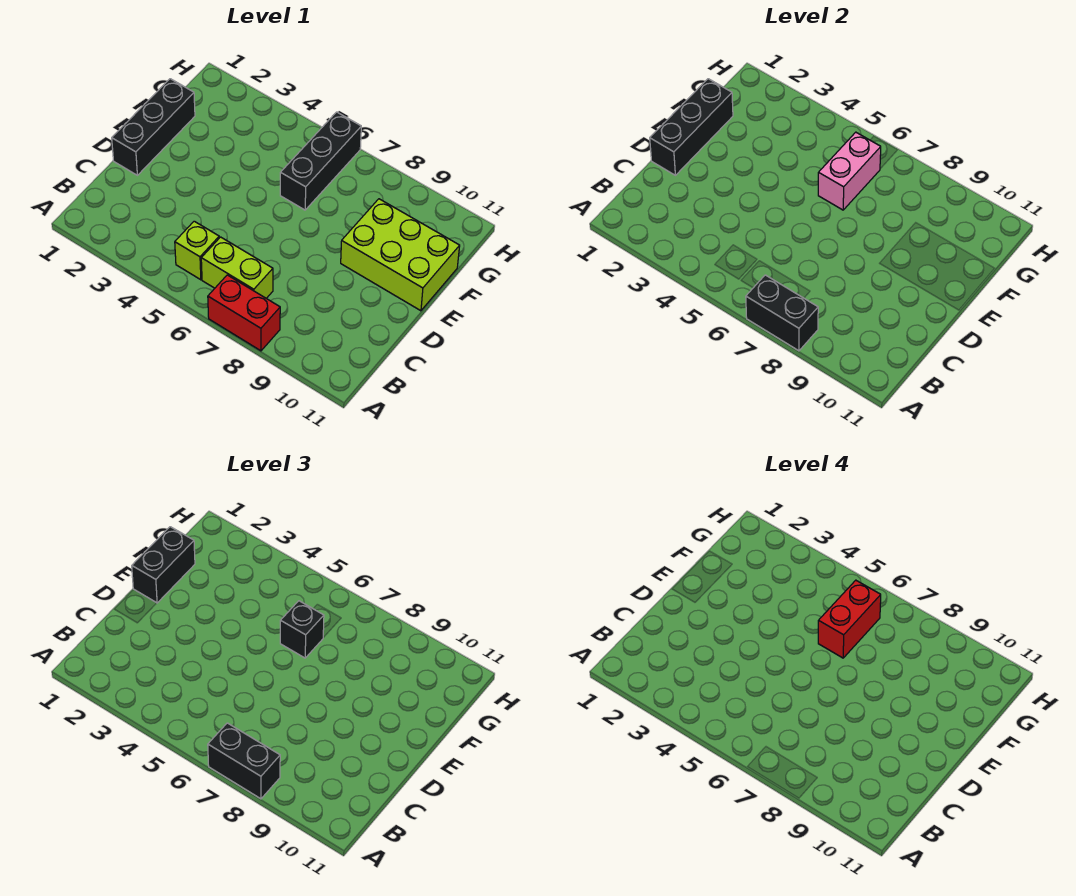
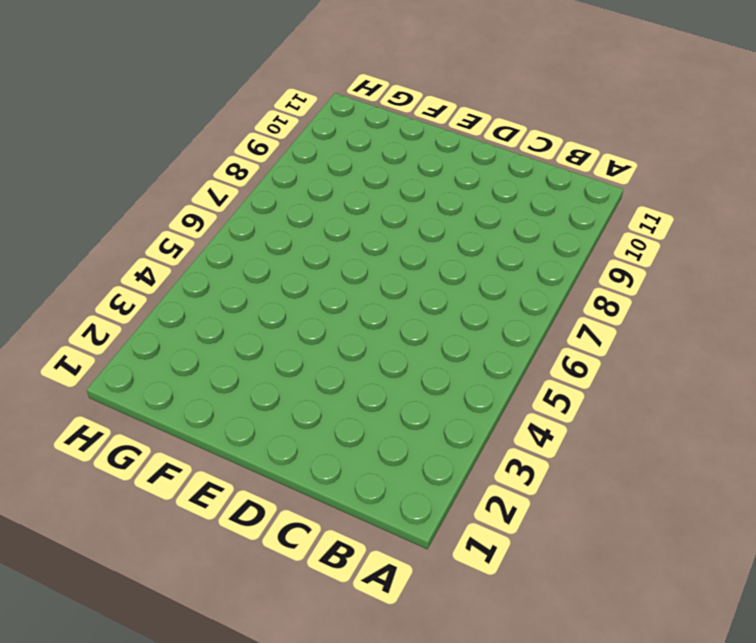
none -> red brick A7:A8 level 1
none -> lime brick B5 level 1
none -> lime brick B6:B7 level 1

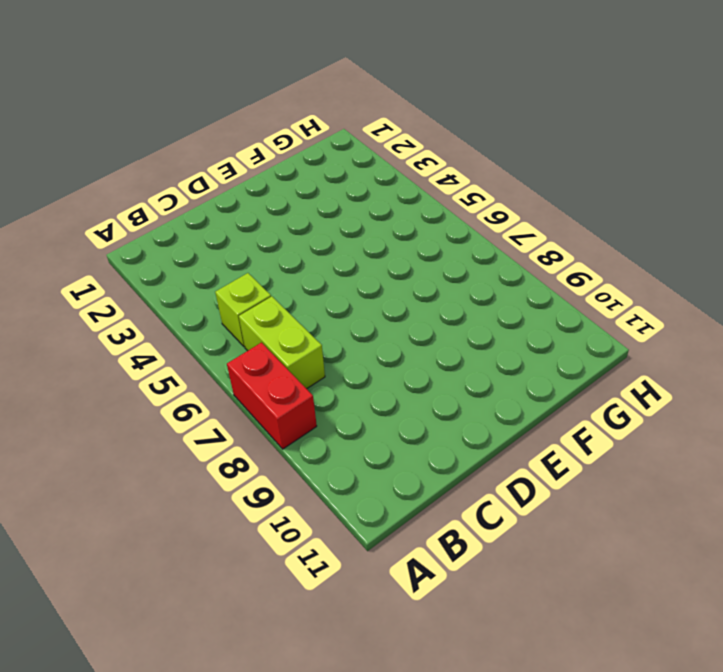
none -> black brick D1:F1 level 1
none -> lime brick E9:F11 level 1
none -> black brick F6:H6 level 1

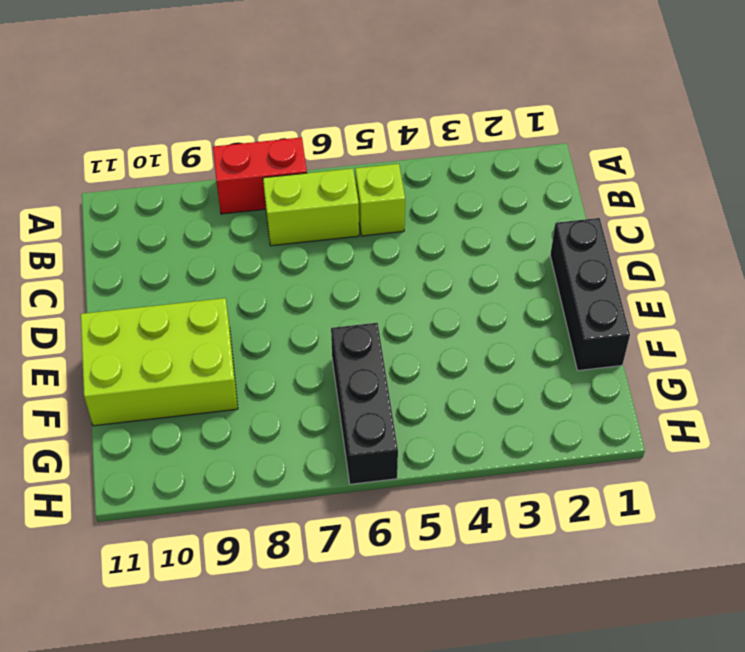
none -> black brick A7:A8 level 2
none -> black brick D1:F1 level 2
none -> pink brick F6:G6 level 2

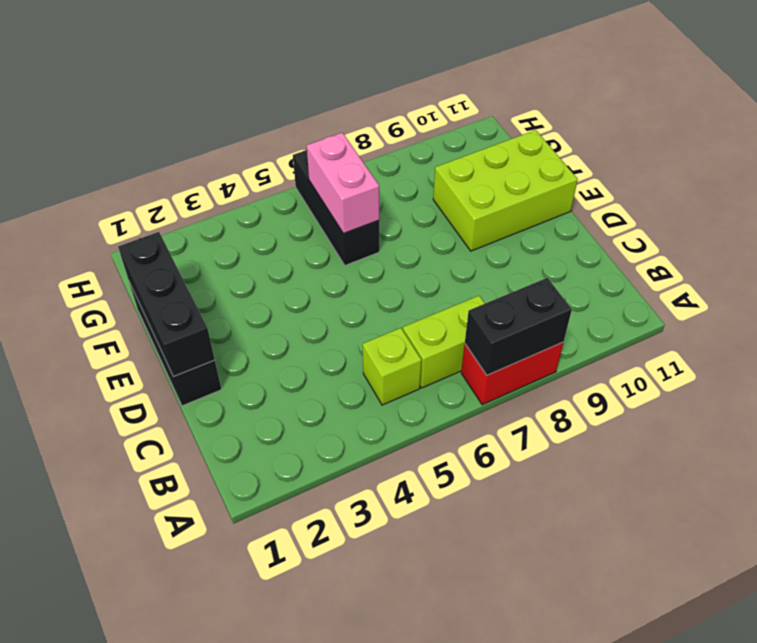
none -> black brick A7:A8 level 3
none -> black brick E1:F1 level 3
none -> black brick F6 level 3

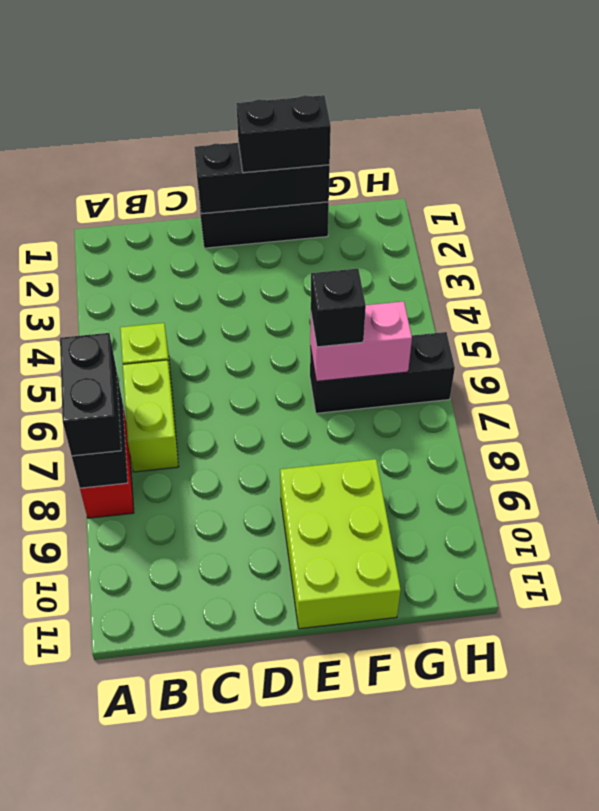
none -> red brick F6:G6 level 4

